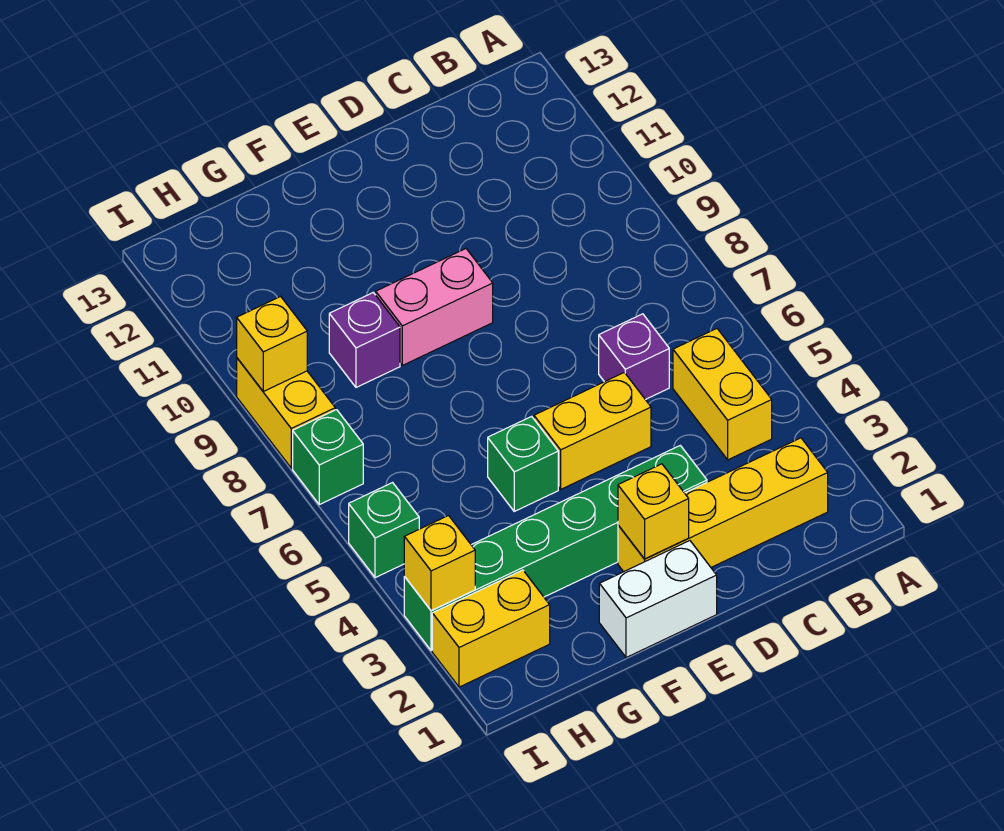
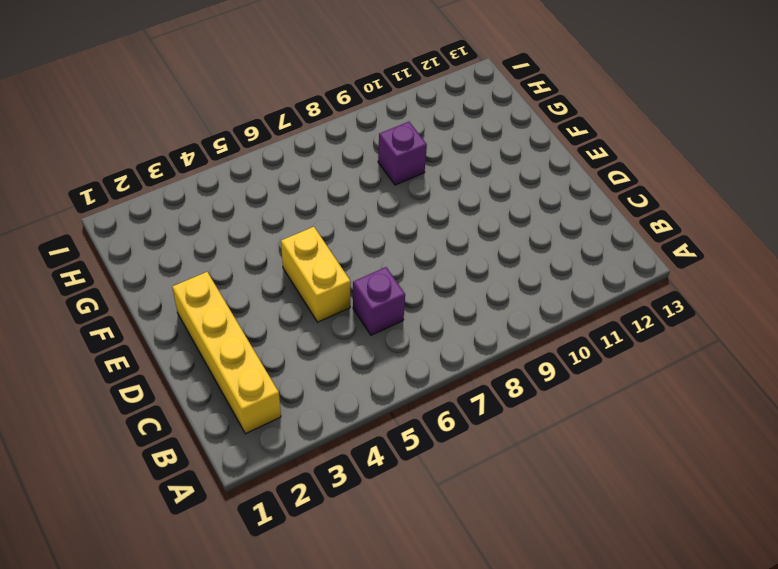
none -> yellow brick B4:B5 level 1
none -> green brick D3:I3 level 1
none -> white brick E1:F1 level 1

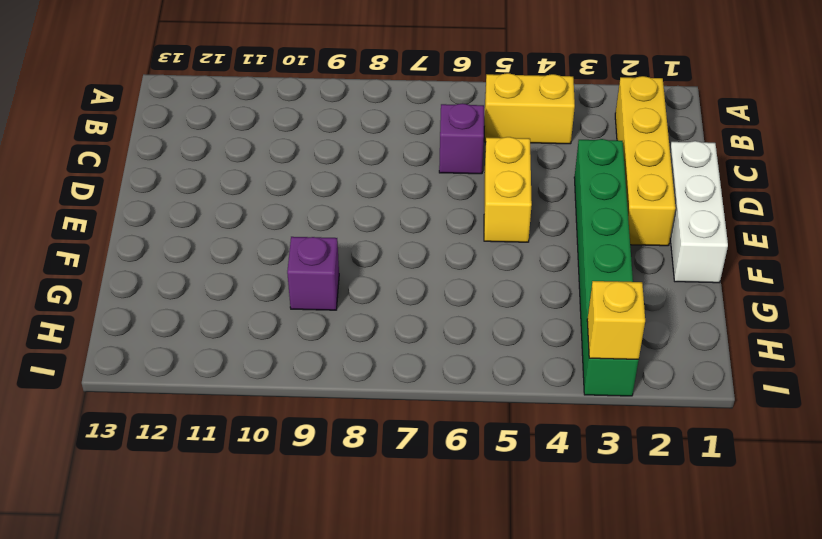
white brick D1:F1 level 1 -> white brick E1:F1 level 1
none -> pink brick E9:F9 level 1
none -> green brick F5 level 1
none -> yellow brick H2:I2 level 1

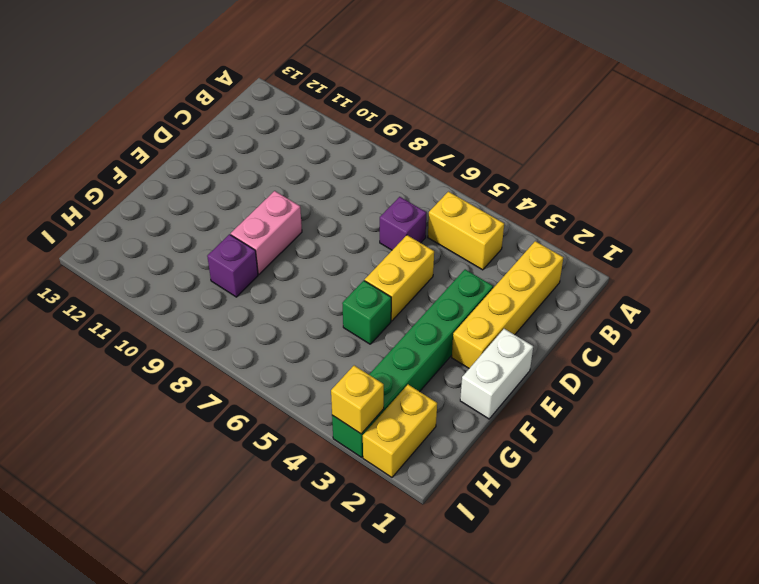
none -> green brick I5 level 1
none -> green brick I7 level 1
none -> yellow brick I8:I9 level 1

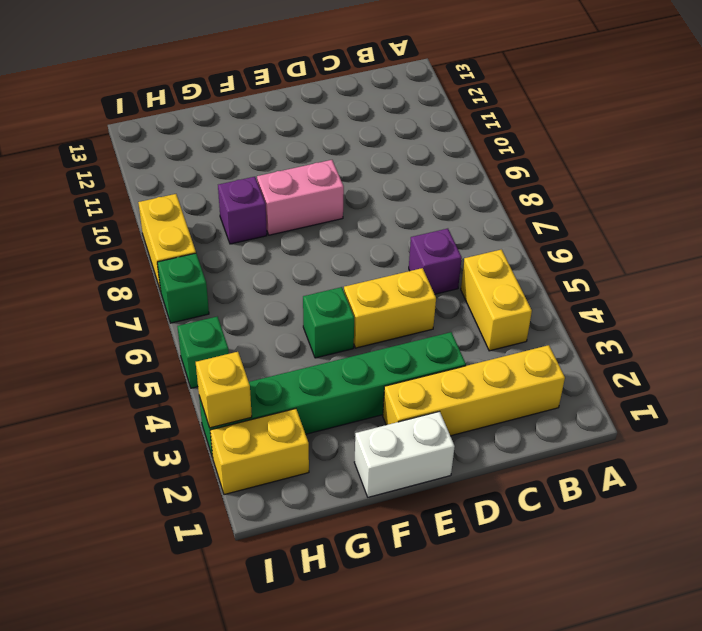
none -> yellow brick E2 level 2
none -> yellow brick I9 level 2

